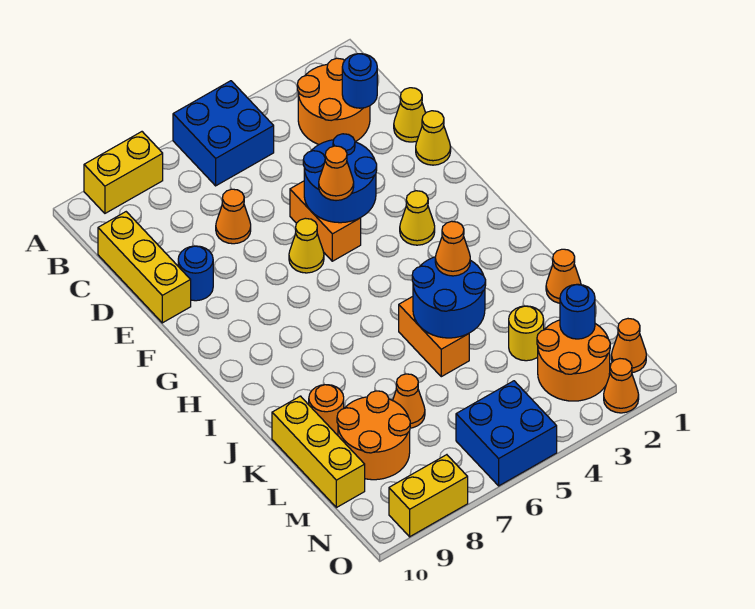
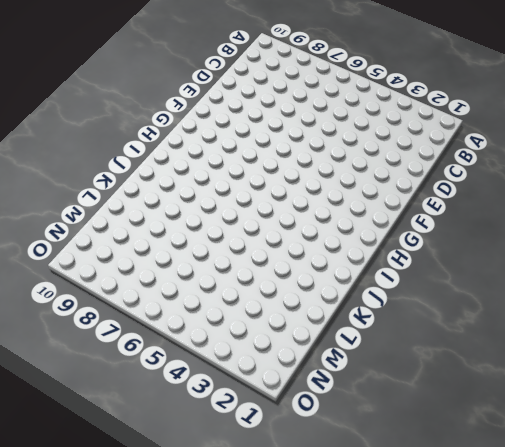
none -> blue brick A5:B6 level 1
none -> yellow brick A8:A9 level 1
none -> orange round brick B2:C3 level 1

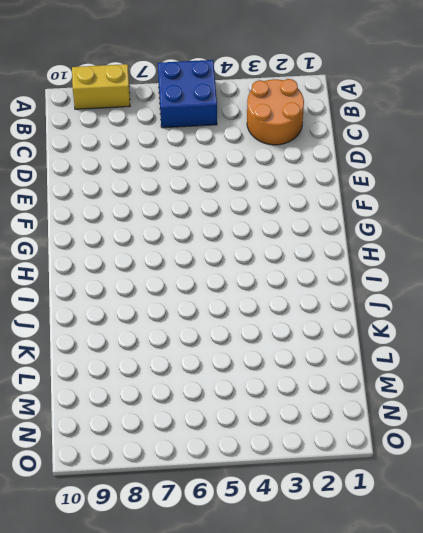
none -> yellow brick C10:E10 level 1
none -> yellow cone D1 level 1
none -> orange cone D7 level 1

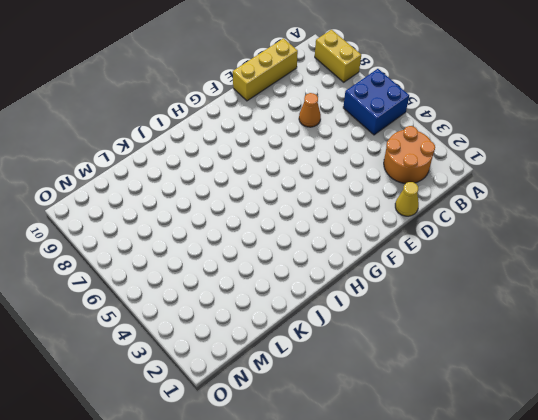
none -> yellow cone E1 level 1
none -> orange brick E5:F5 level 1
none -> blue round brick E9 level 1

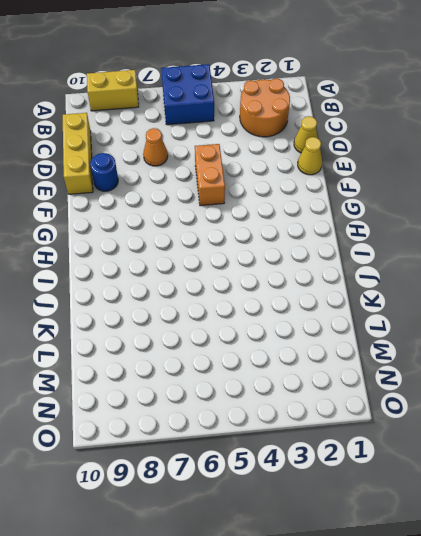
none -> yellow cone F6 level 1
none -> yellow cone G3 level 1
none -> orange brick J5:K5 level 1

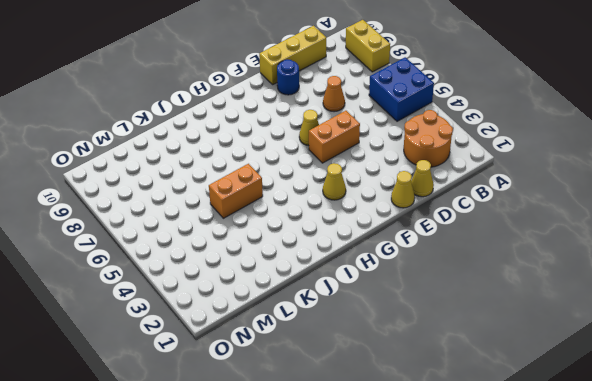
none -> orange cone K1 level 1
none -> orange round brick K9 level 1
none -> yellow brick K10:M10 level 1

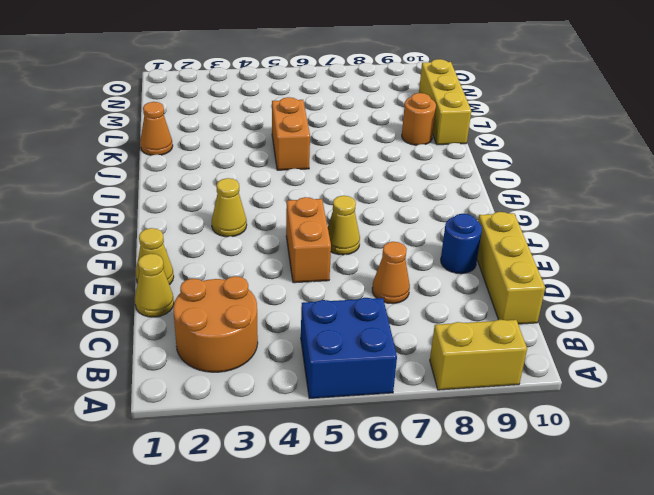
none -> yellow round brick L3 level 1
none -> orange cone L7 level 1
none -> orange round brick L8:M9 level 1

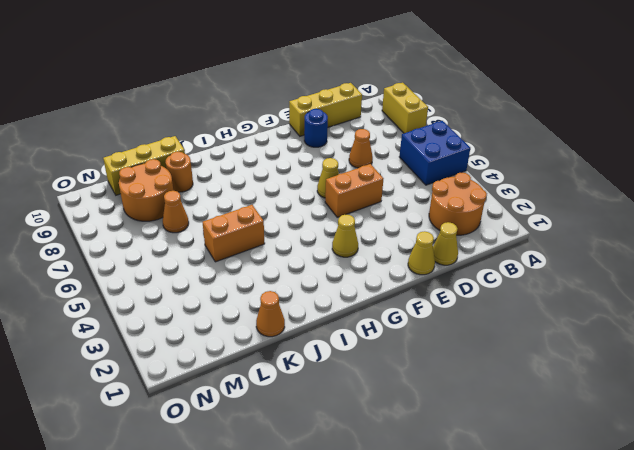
none -> yellow round brick L3 level 1
none -> orange round brick M2:N3 level 1
none -> orange cone N1 level 1

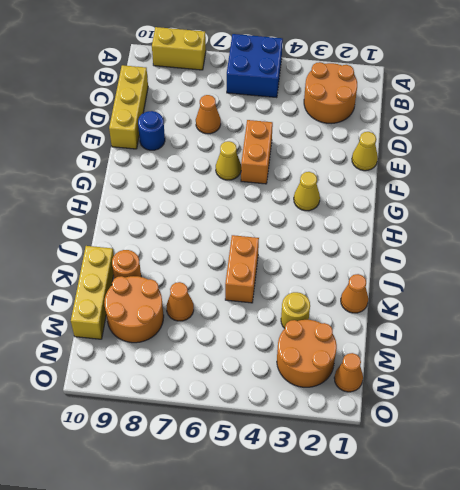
none -> yellow cone D1 level 1
none -> blue brick N5:O6 level 1
none -> orange cone O2 level 1

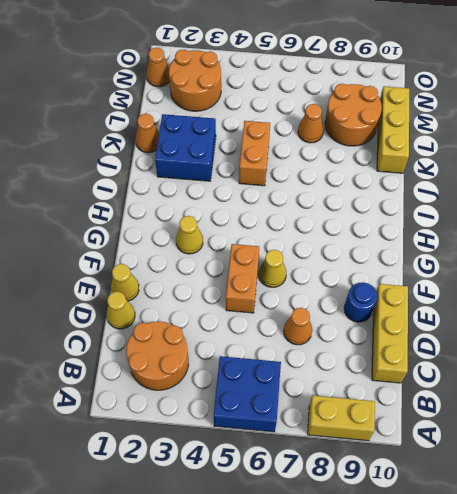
blue brick J2:K3 level 1 -> blue brick N5:O6 level 1
none -> orange round brick K9 level 1
none -> yellow round brick L3 level 1
none -> orange cone O2 level 1

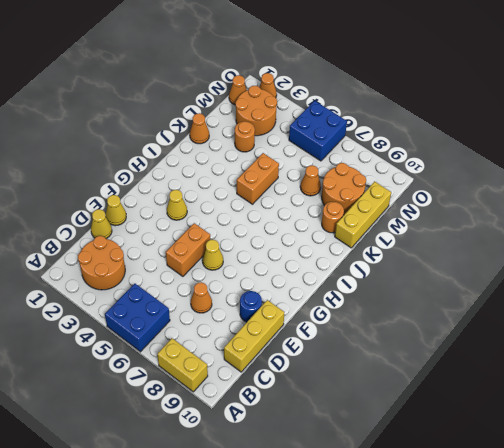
orange round brick L3 level 1 -> yellow round brick L3 level 1
none -> yellow brick O8:O9 level 1
none -> blue round brick C2 level 2
none -> blue round brick E4:F5 level 2

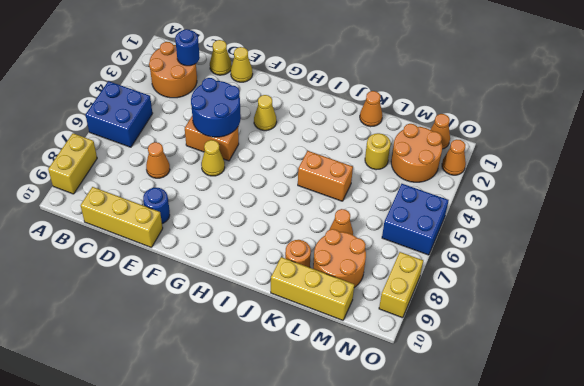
none -> blue round brick J4:K5 level 2
none -> blue round brick M2 level 2
none -> orange cone F5 level 3

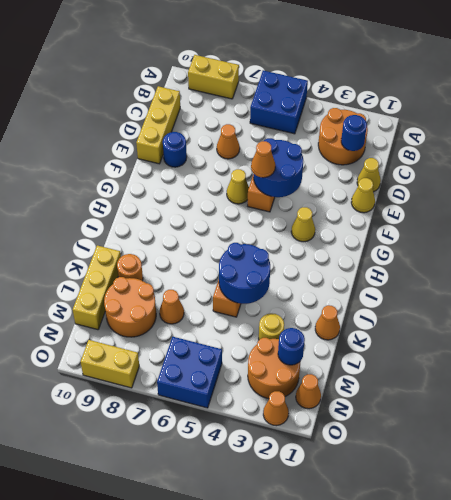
none -> orange cone J4 level 3

